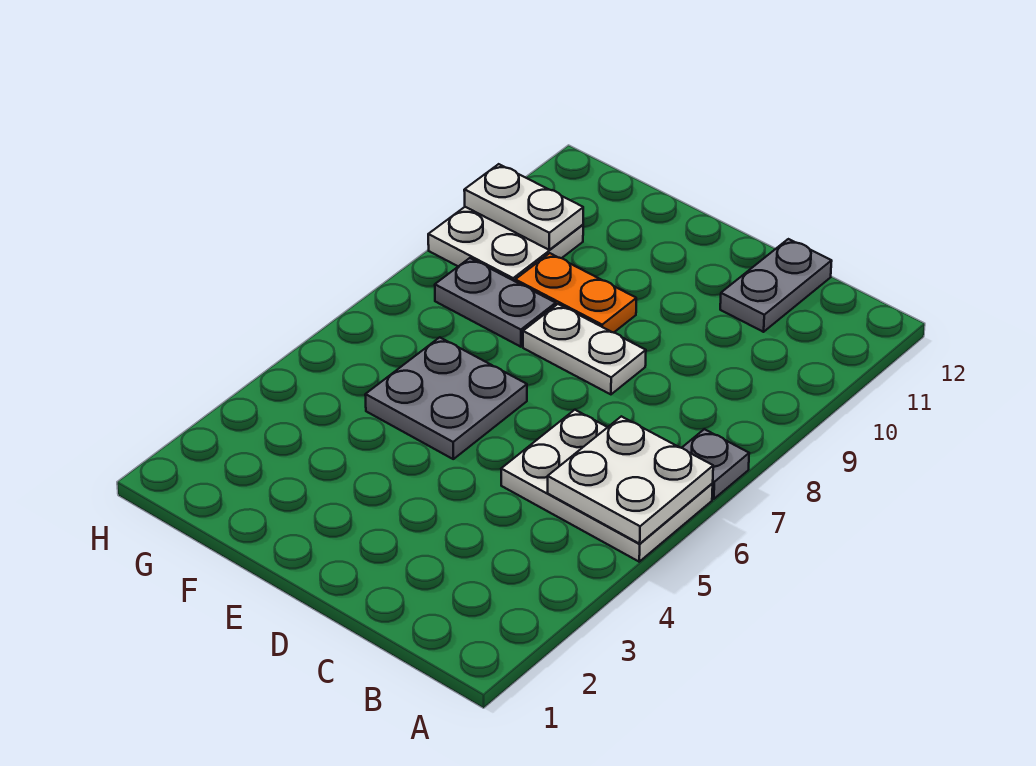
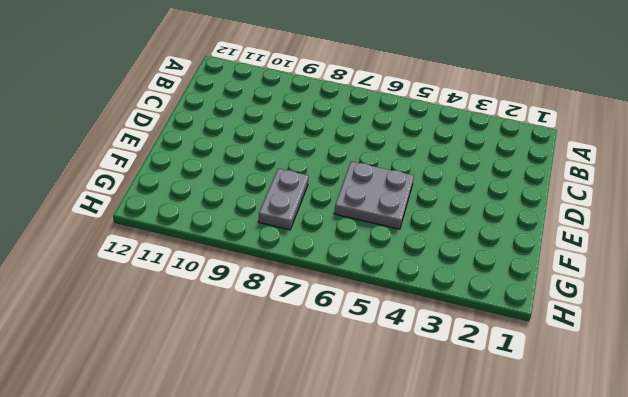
none -> white plate A5:C6 level 1
none -> grey plate A7 level 1

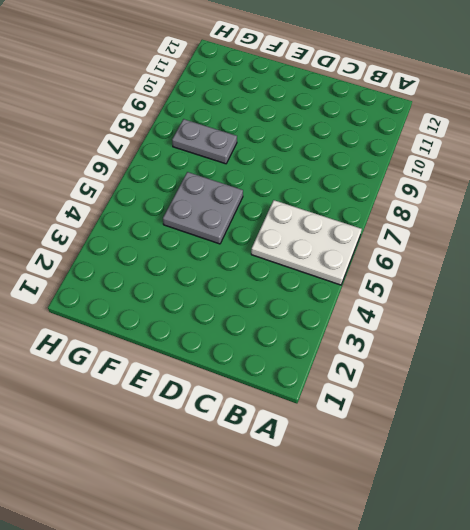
none -> grey plate A7 level 1
none -> grey plate C11:C12 level 1

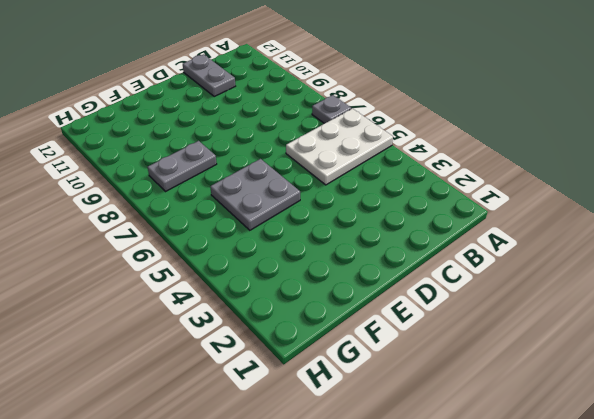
none -> white plate D8:E8 level 1
none -> orange plate E9:F9 level 1

